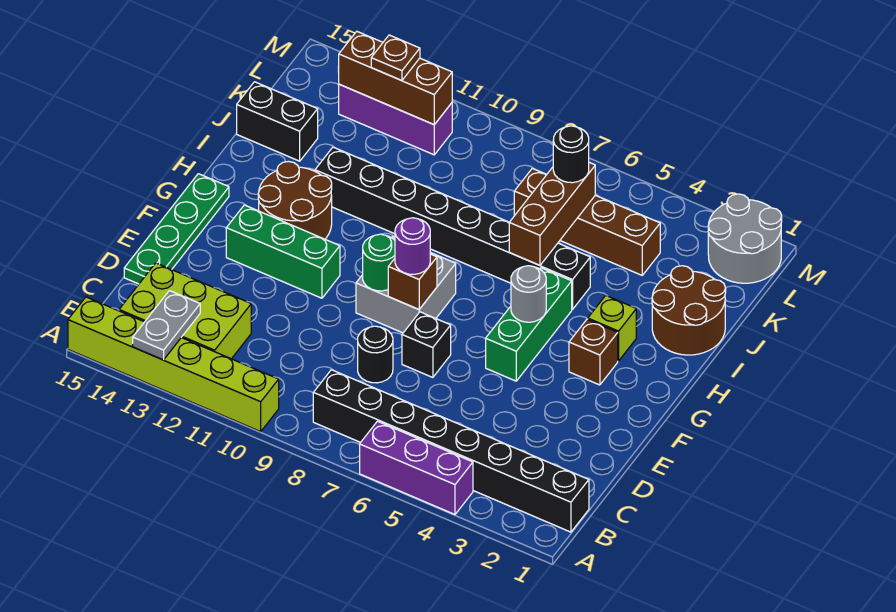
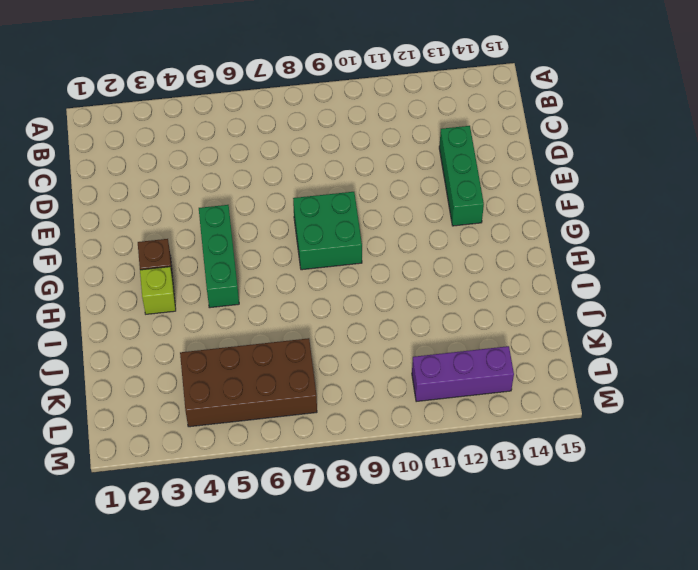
green brick D13:F13 level 1 -> green brick F11:F13 level 1
green brick F8:G9 level 1 -> grey brick F8:G9 level 1
brown brick K4:L7 level 1 -> brown brick K4:K7 level 1
none -> purple brick A4:A6 level 1
none -> lime brick A10:A15 level 1
none -> black brick B1:B8 level 1

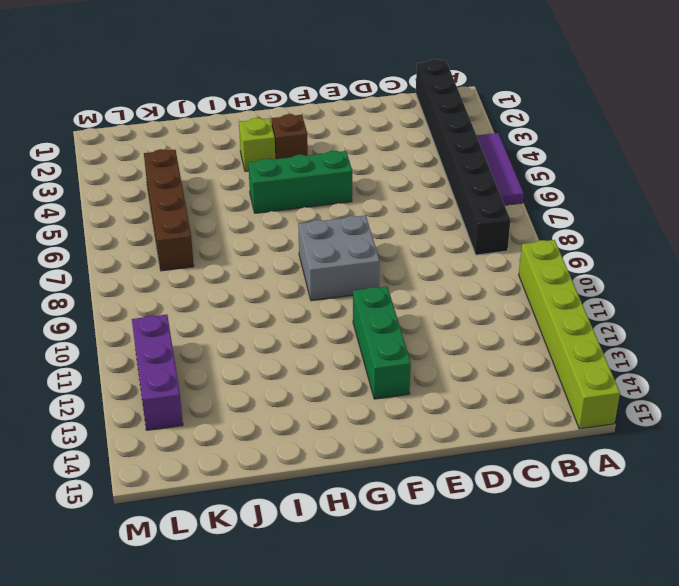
purple tile A4:A6 level 1 -> purple brick A4:A6 level 1
none -> lime brick B12:C14 level 1
none -> black round brick D8 level 1
none -> green plate D15:G15 level 1

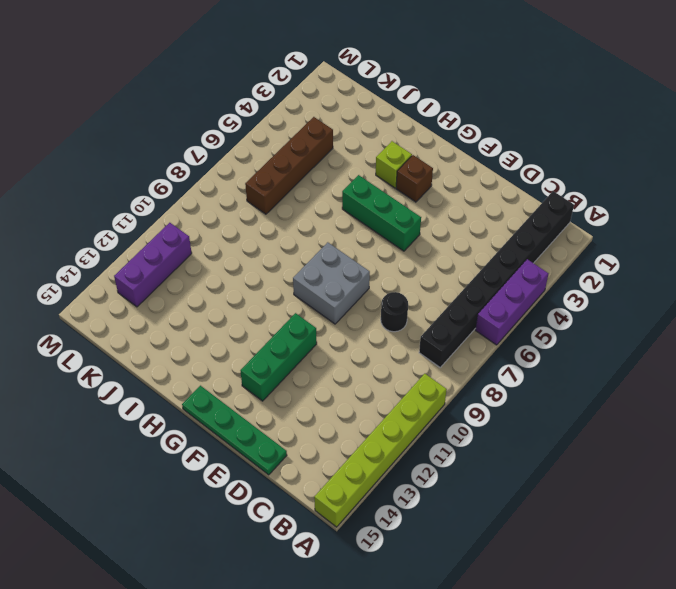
none -> lime brick B12:C14 level 1
none -> black brick E7 level 1
none -> brown round brick G12:H13 level 1

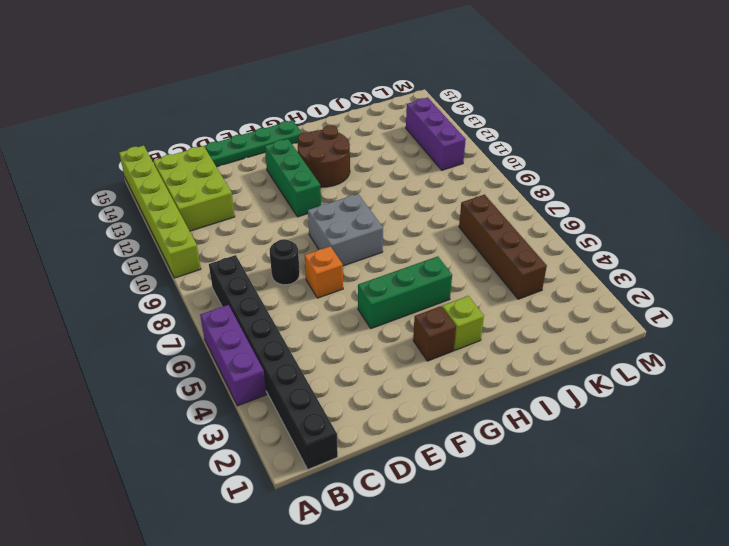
orange brick E7 level 1 -> black brick E7 level 1
none -> brown round brick I1:J2 level 1
none -> black brick I5:I12 level 1
none -> black brick J14:J15 level 1

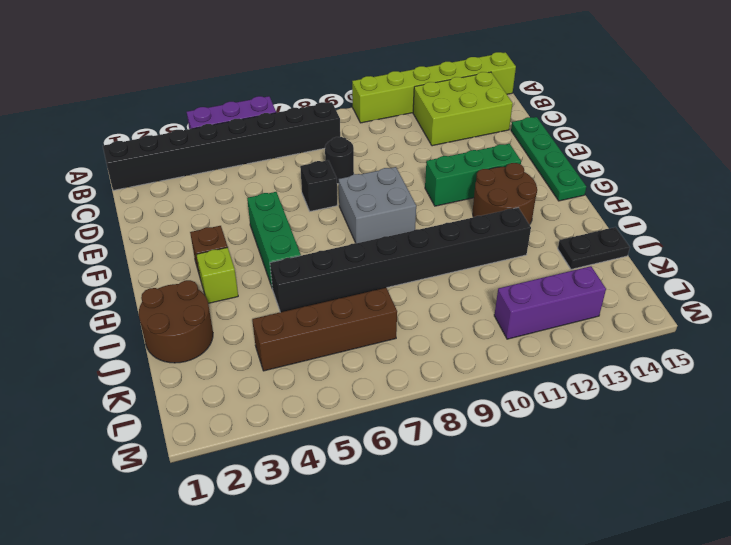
black plate J14:J15 level 1 -> black brick J14:J15 level 1
none -> grey round brick L1:M2 level 1
none -> grey plate A13:B13 level 2
none -> brown brick F8 level 2

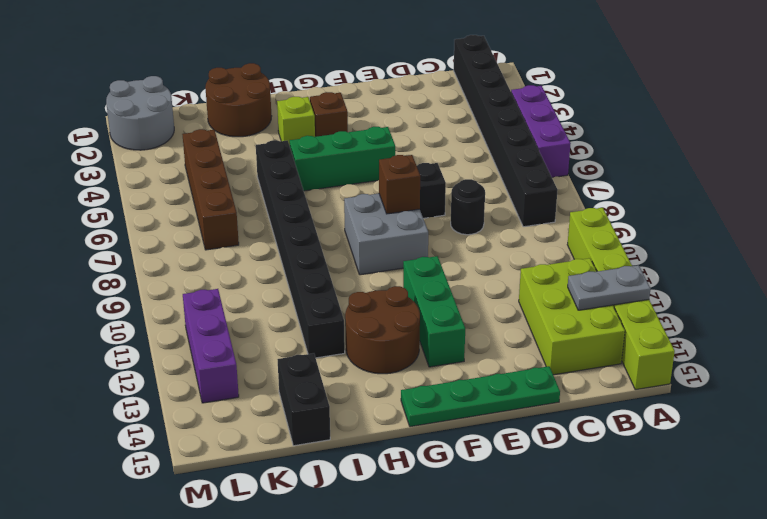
none -> green round brick F9 level 2
none -> grey round brick G5 level 2
none -> brown brick I6:K6 level 2

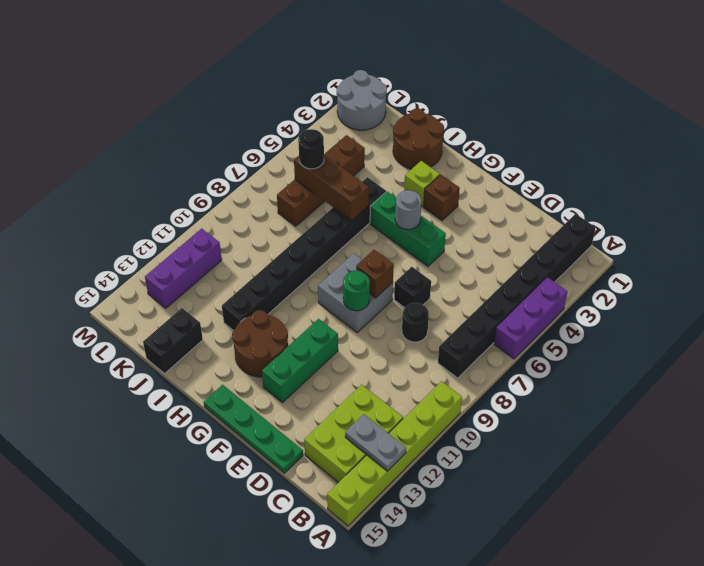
none -> brown brick L11:L13 level 2
none -> purple round brick F8 level 3
none -> brown plate L12 level 3

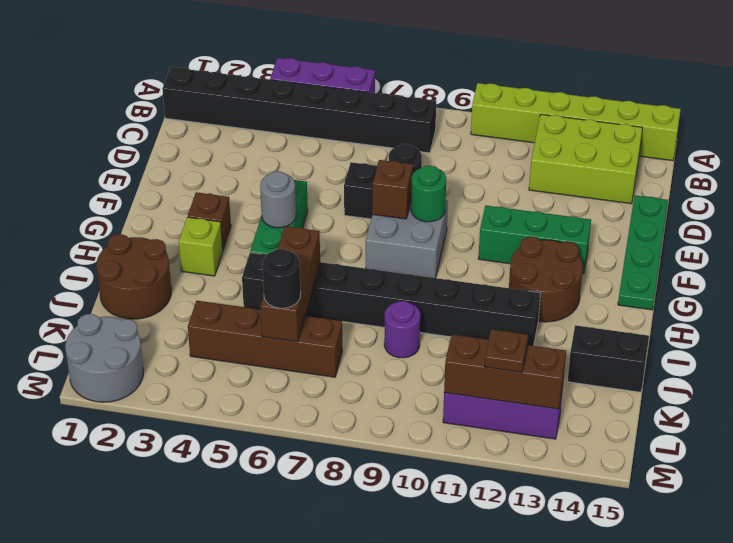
purple round brick J9 level 1 -> purple round brick F8 level 3
none -> grey plate A13:B13 level 2

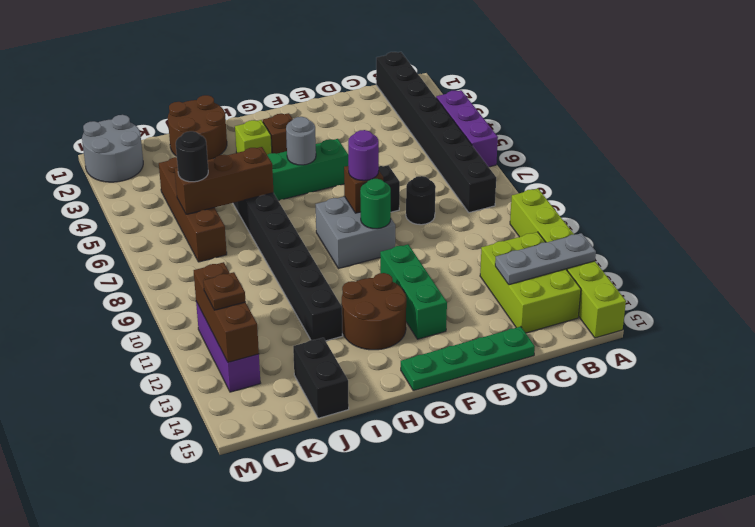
grey plate A13:C13 level 2 -> grey plate A13:B13 level 2

